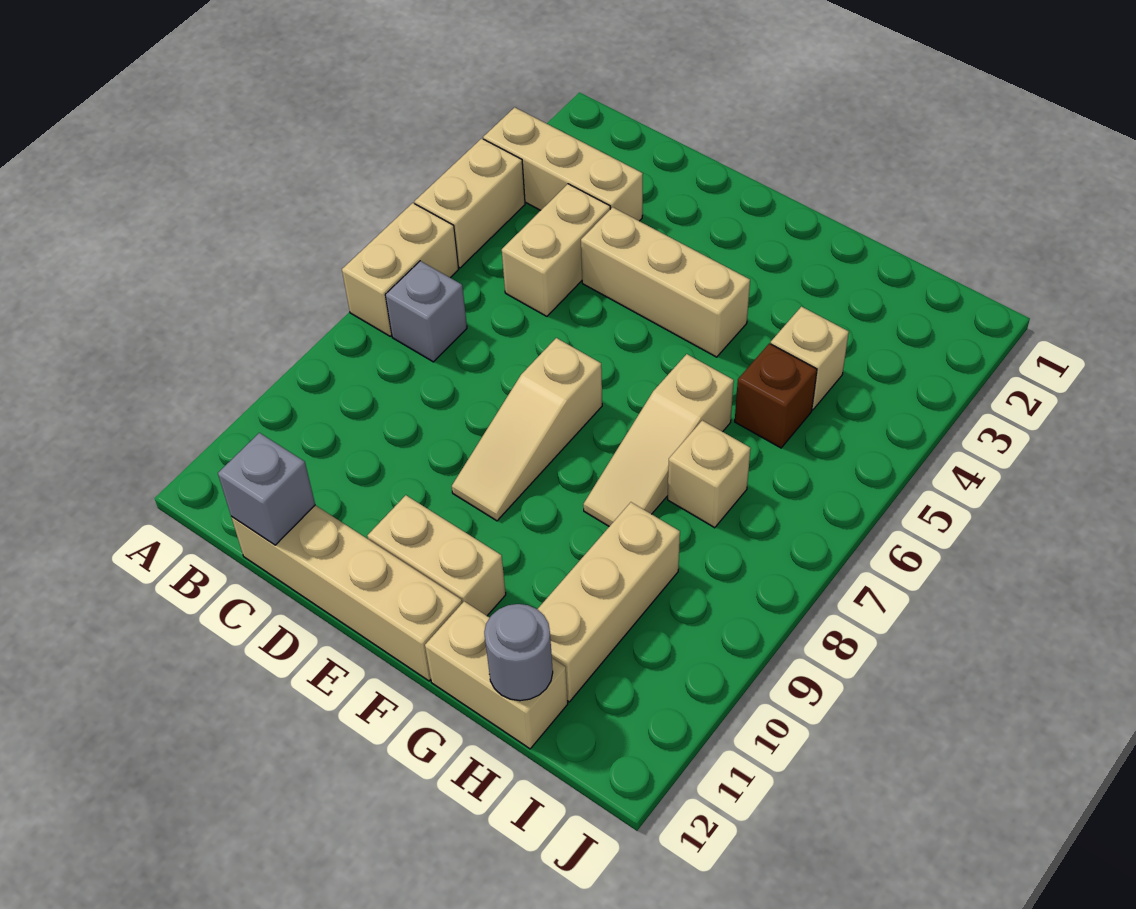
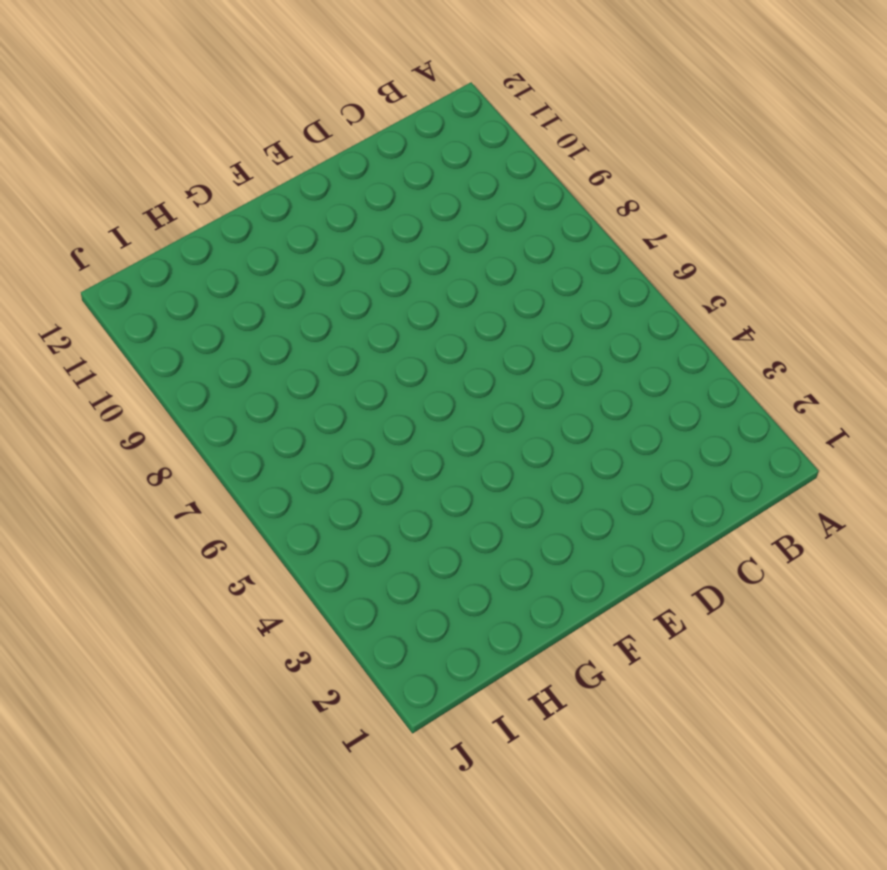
none -> tan brick A3:C3 level 1
none -> tan brick A4:A5 level 1
none -> tan brick A6:A7 level 1

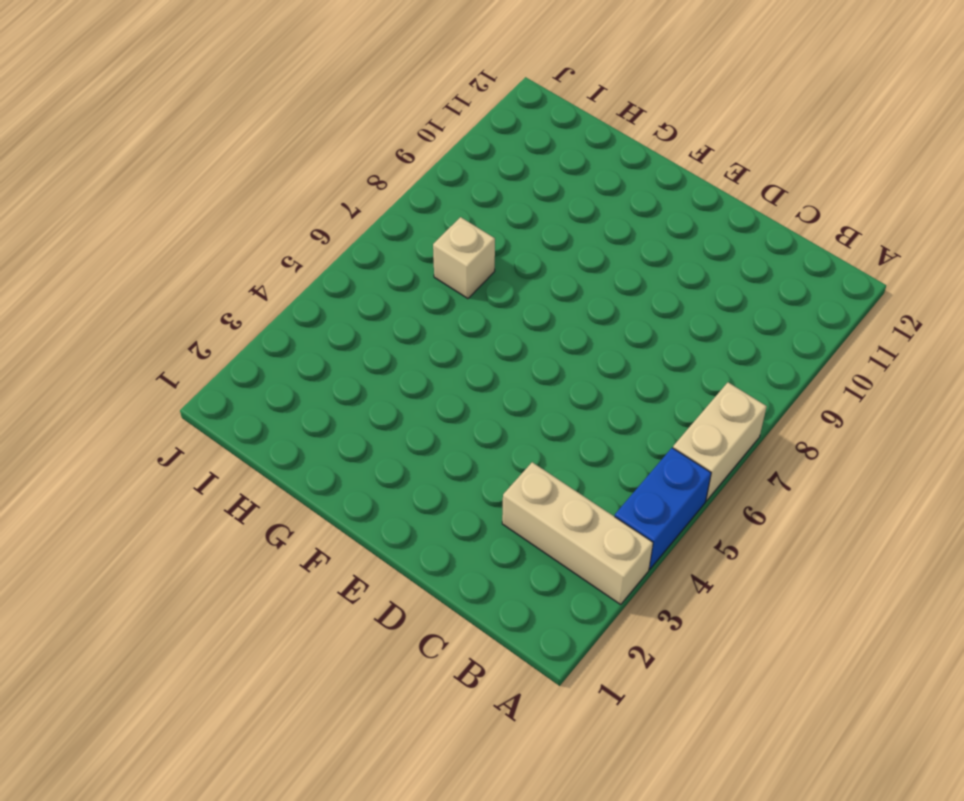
blue brick A4:A5 level 1 -> tan brick A4:A5 level 1
none -> grey brick B7 level 1
none -> tan brick C4:C5 level 1
none -> tan brick C12:F12 level 1

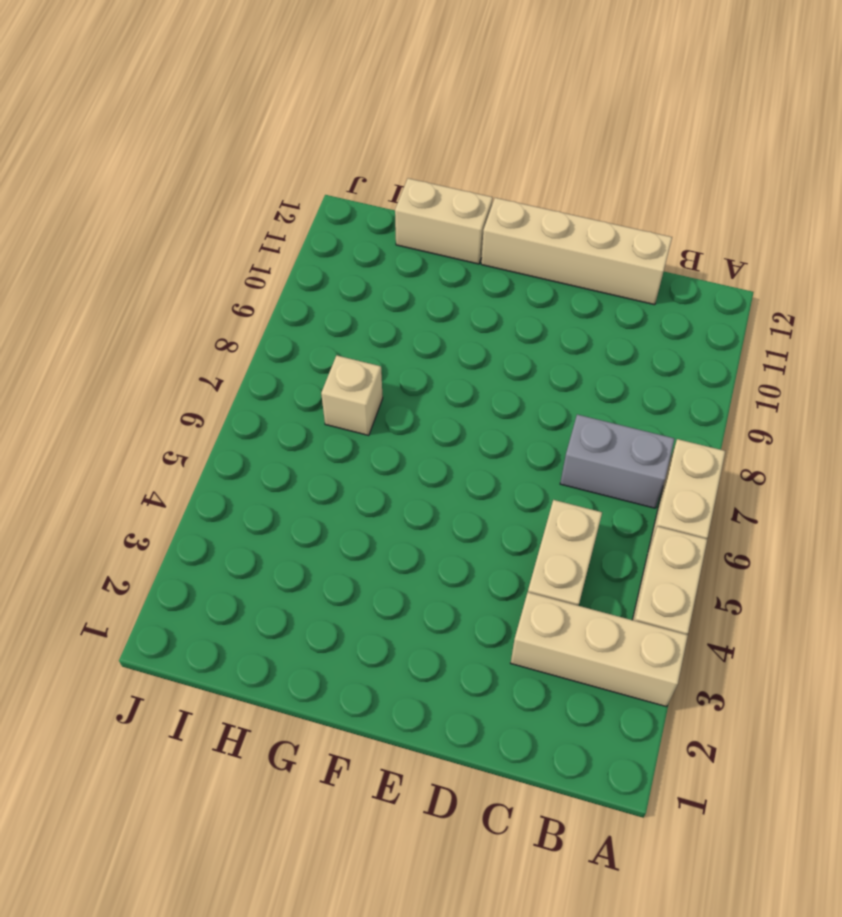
grey brick B7:C7 level 1 -> grey brick B7 level 1
none -> tan brick D4:F4 level 1
none -> tan slope E7:E9 level 1 top 7
none -> tan brick E11:F11 level 1

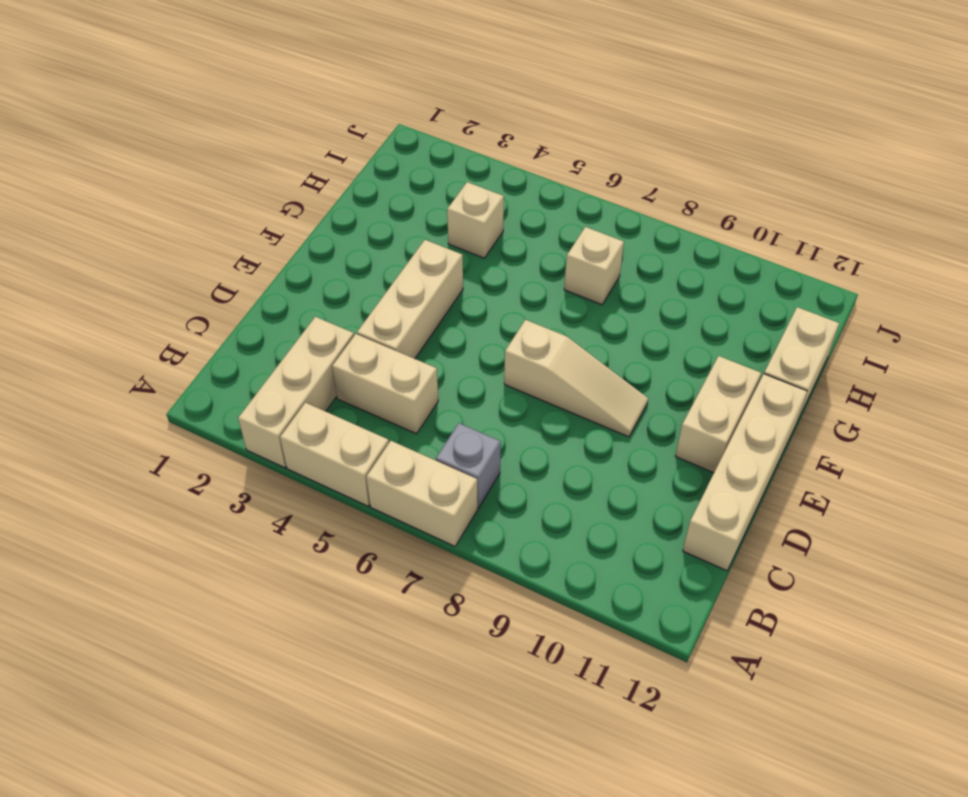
none -> tan slope G6:G8 level 1 top 6
none -> brown brick H5 level 1
none -> tan brick H9:H11 level 1

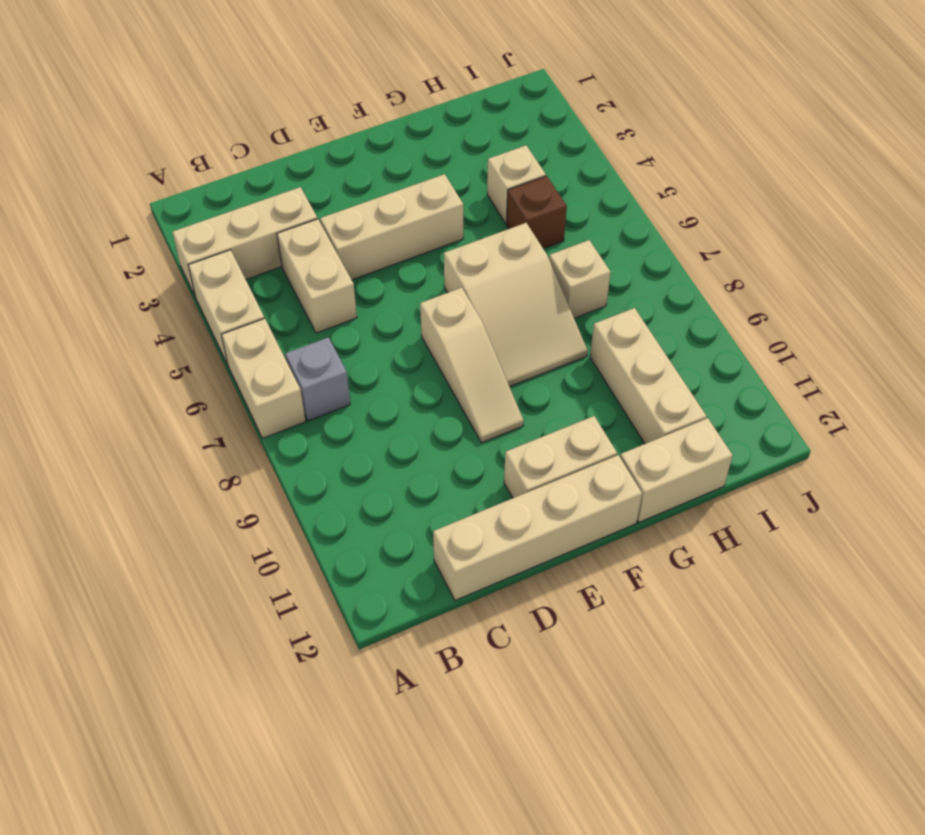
tan slope F6:G8 level 1 top 6 -> tan slope G6:G8 level 1 top 6
none -> grey brick C12 level 2
none -> grey round brick H12 level 2

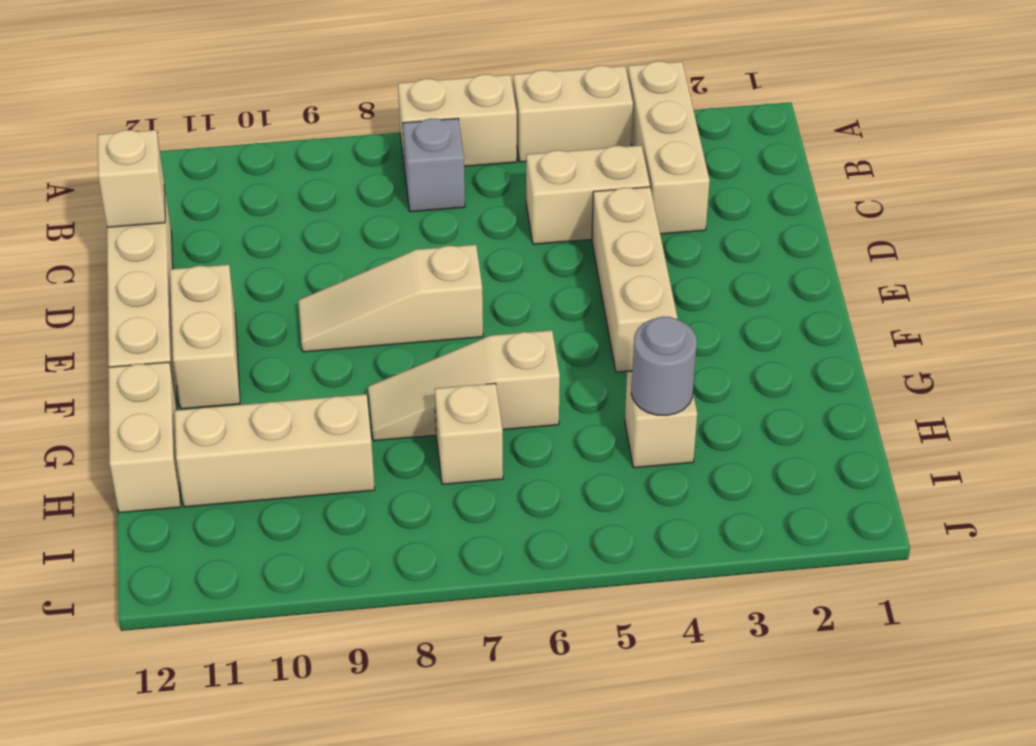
tan brick C12 level 2 -> grey brick C12 level 2
grey round brick H4 level 2 -> grey round brick H12 level 2
none -> brown brick H5 level 1

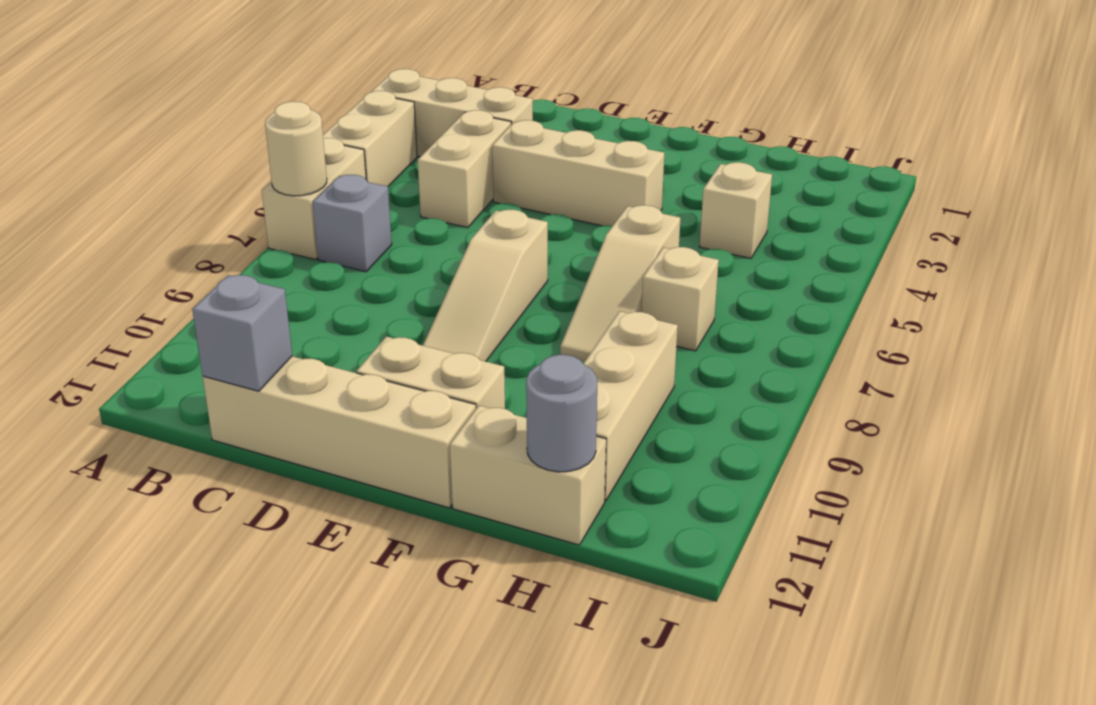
tan round brick A7 level 2 -> none
none -> brown brick H5 level 1

